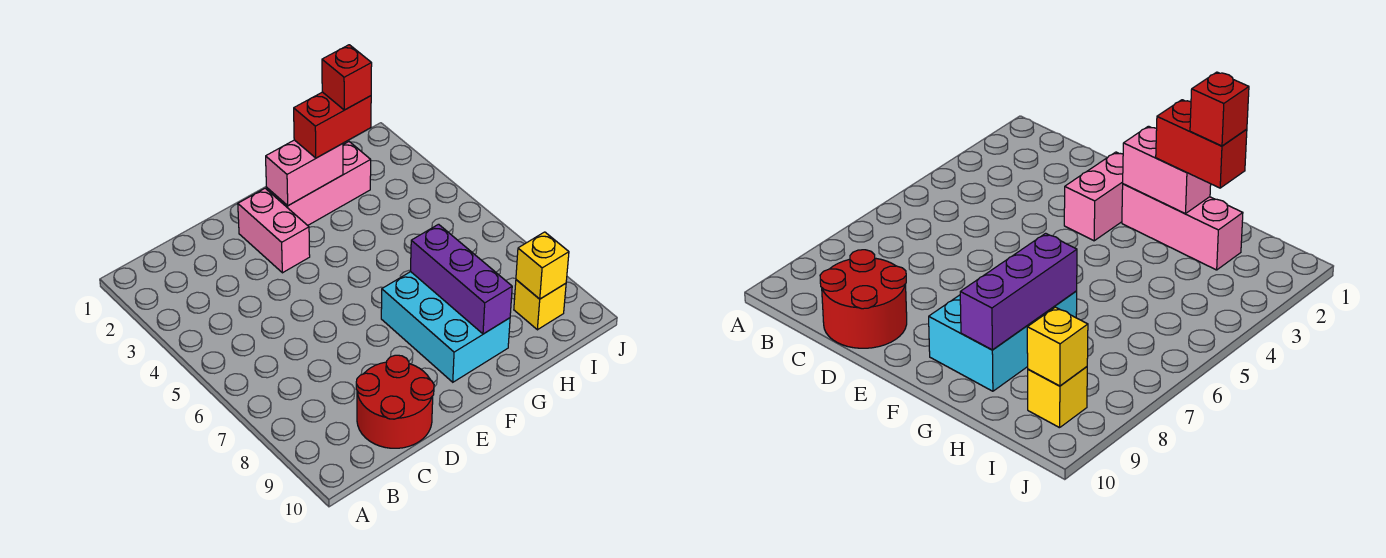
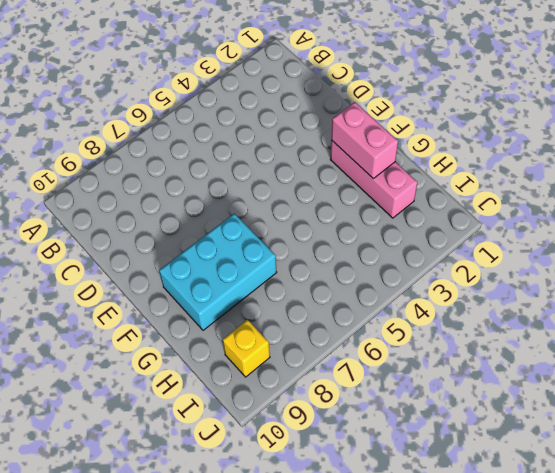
none -> red round brick C9:D10 level 1
none -> pink brick E2:E3 level 1

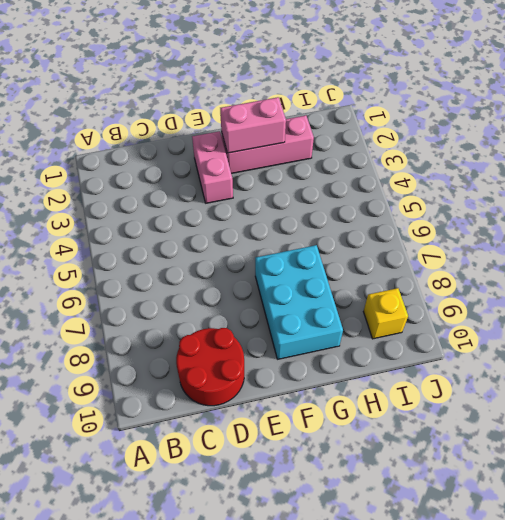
none -> purple brick G7:G9 level 2
none -> yellow brick I9 level 2

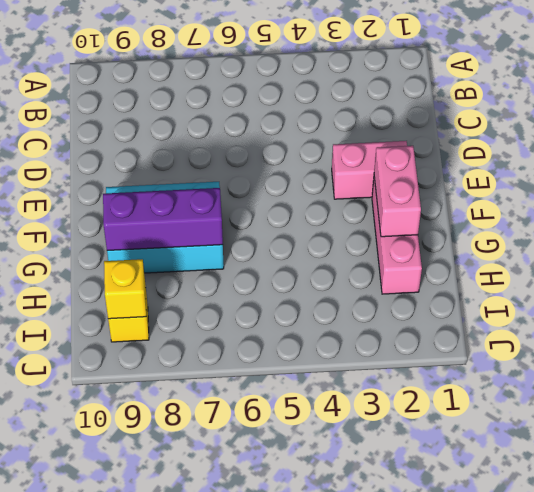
none -> red round brick C9:D10 level 1
none -> red brick G2:H2 level 3

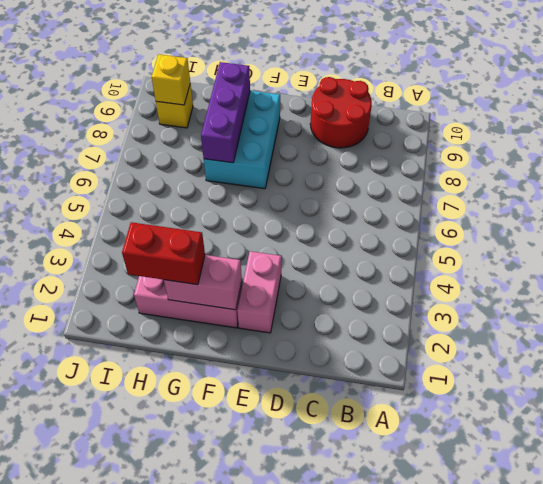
none -> red brick H2 level 4

